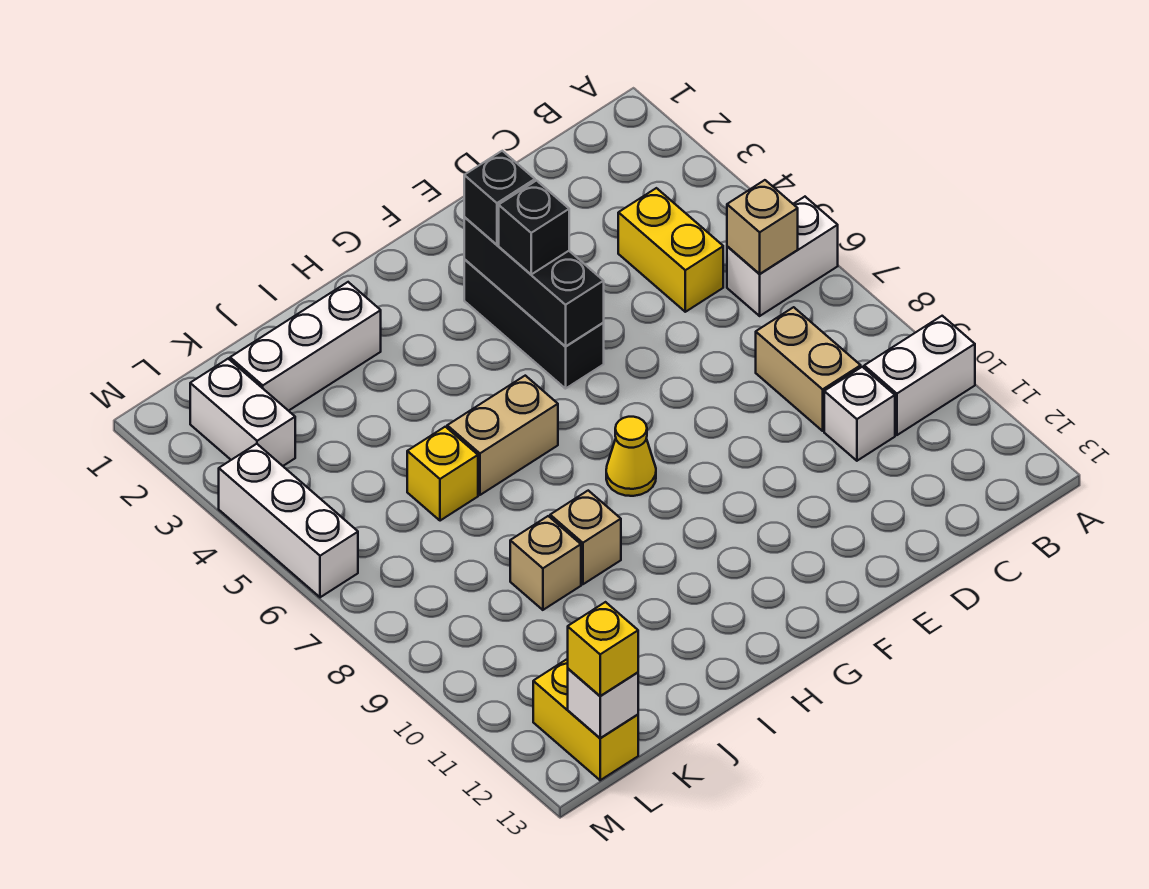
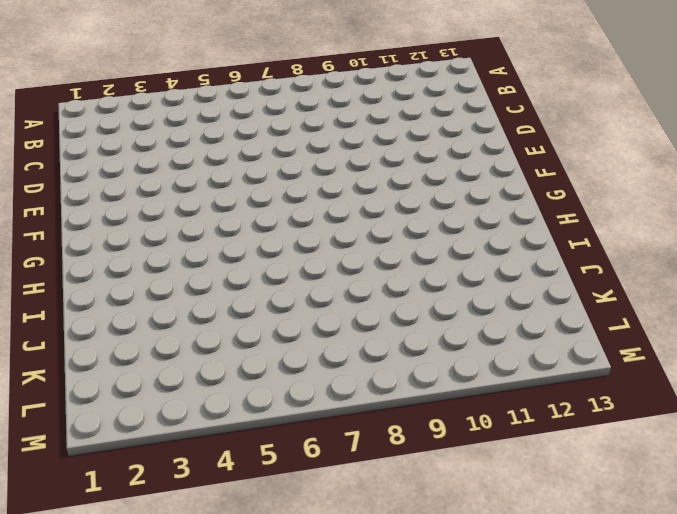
none -> white brick A6:B6 level 1
none -> white brick A10:B10 level 1
none -> yellow brick C4:C5 level 1

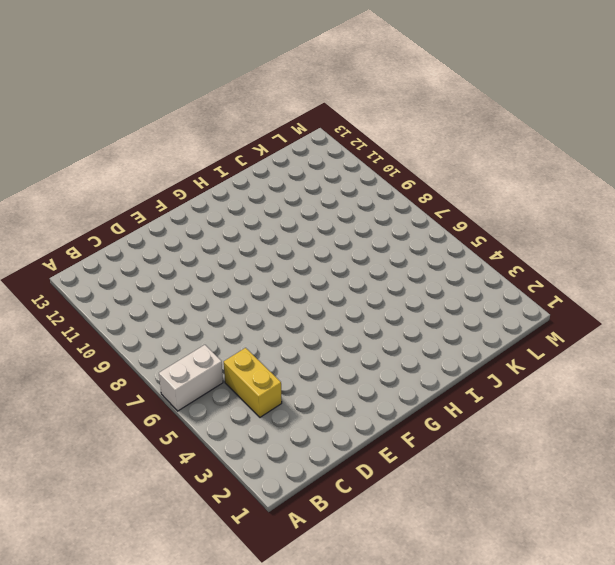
none -> white brick A10:B10 level 1
none -> tan brick C8:C9 level 1
none -> white brick C10 level 1

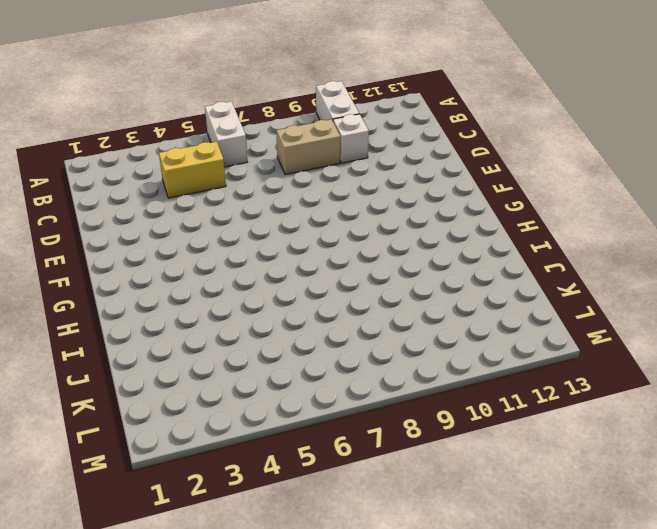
none -> black brick F3:F5 level 1
none -> yellow cone G8 level 1
none -> tan brick H6:I6 level 1

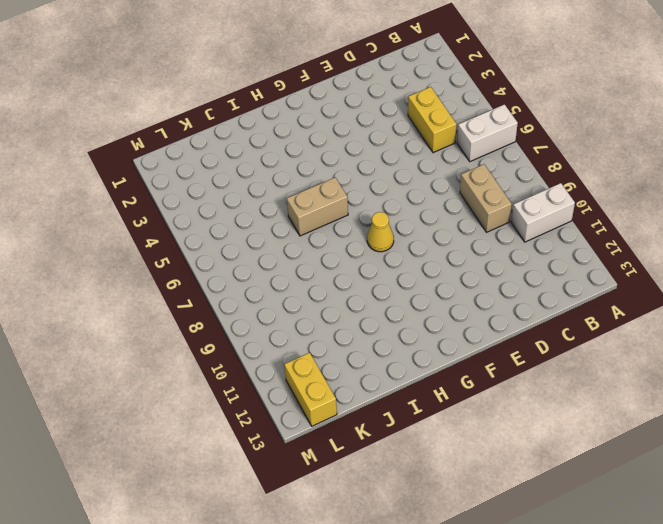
none -> white brick C10 level 1
none -> black brick F3:F5 level 1
none -> white brick I2:K2 level 1

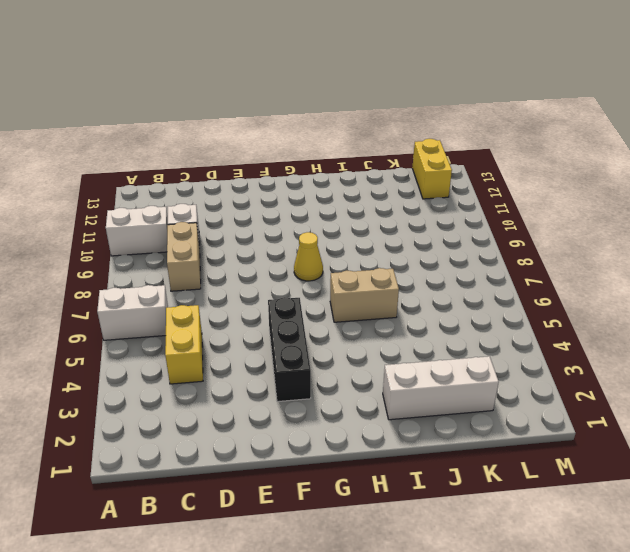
none -> tan brick I9 level 1
none -> yellow brick J6 level 1
none -> tan brick J9 level 1

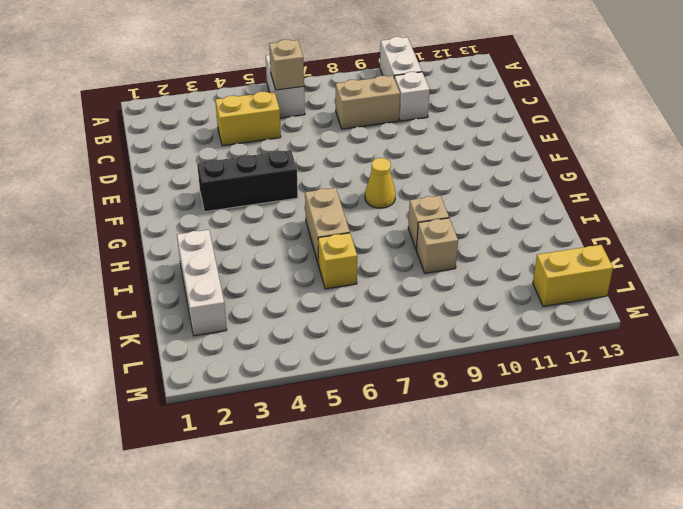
none -> white brick L2:L3 level 1
none -> white brick M4:M6 level 1
none -> black brick F3:F5 level 2

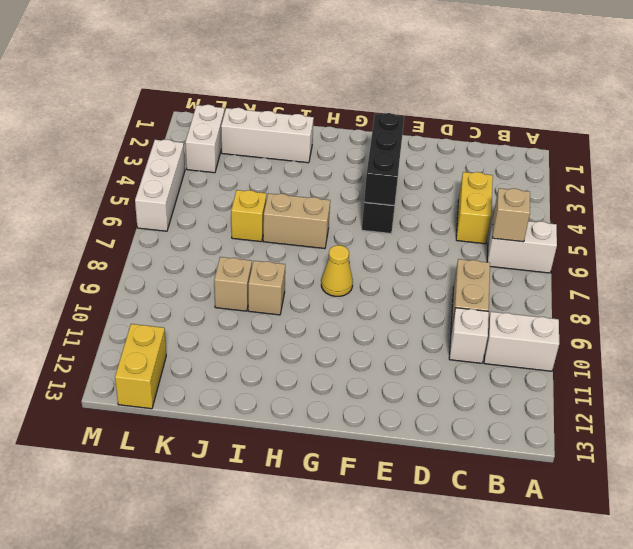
none -> white brick L13 level 2
none -> black brick F3 level 3
none -> black brick F4 level 3

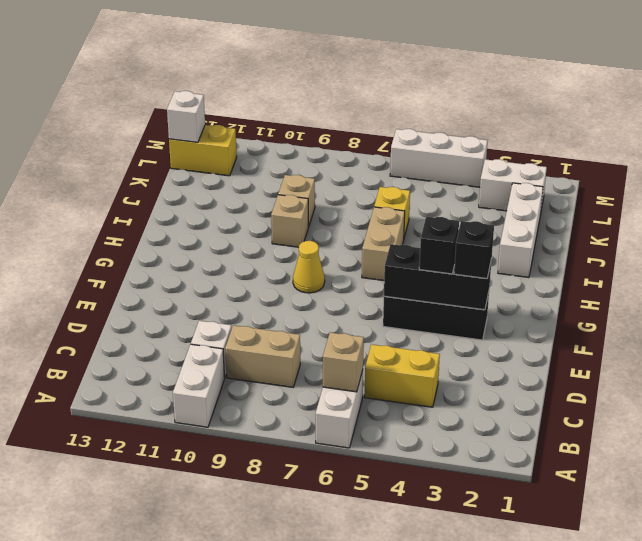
none -> yellow brick L13 level 3

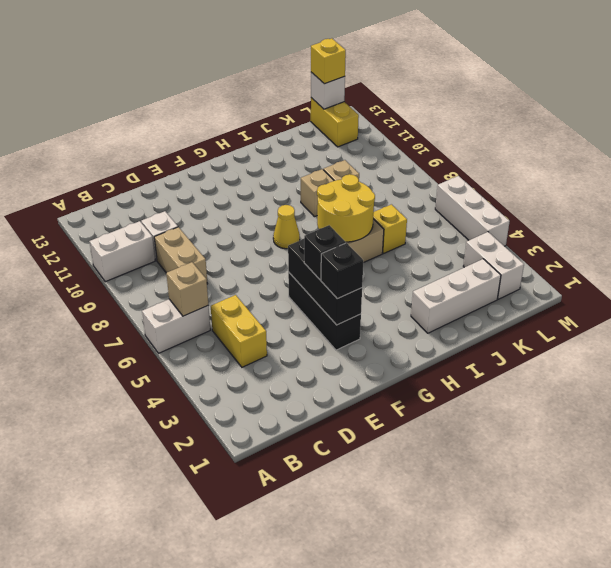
yellow round brick H6:I7 level 2 -> none

